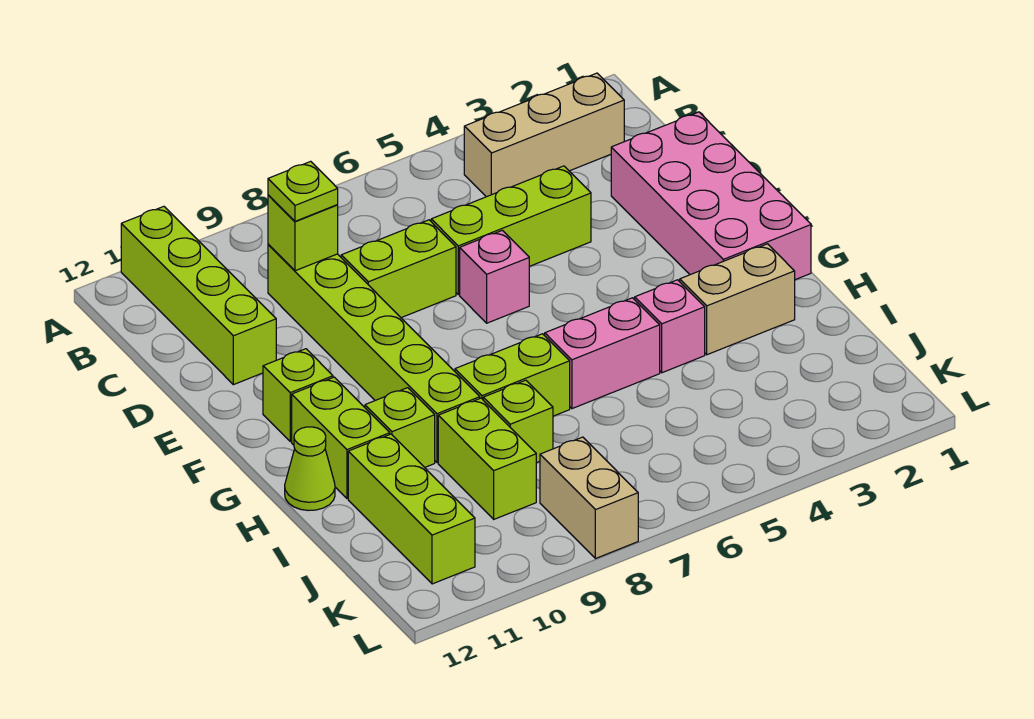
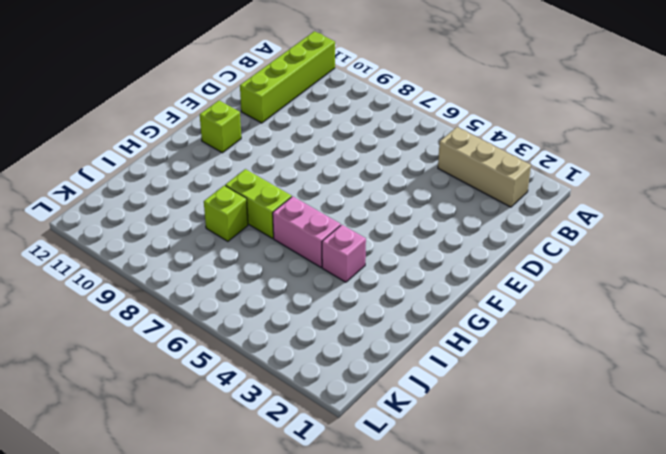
none -> lime brick C9:H9 level 1
none -> pink brick D1:G2 level 1
none -> lime brick D4:D6 level 1

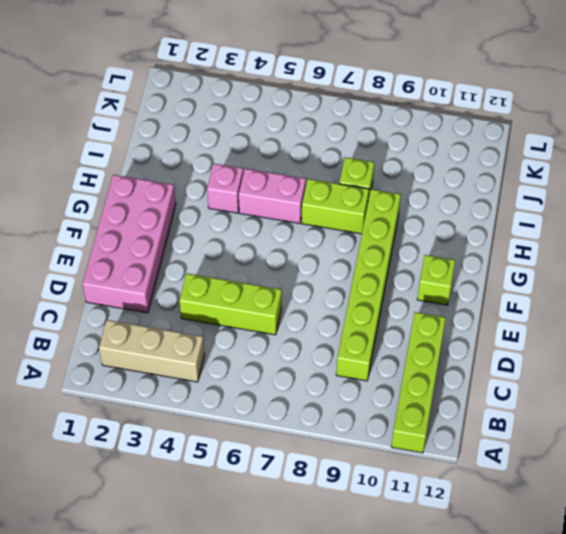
none -> lime brick D7:D8 level 1
none -> pink brick E6 level 1
none -> lime brick G11:H11 level 1

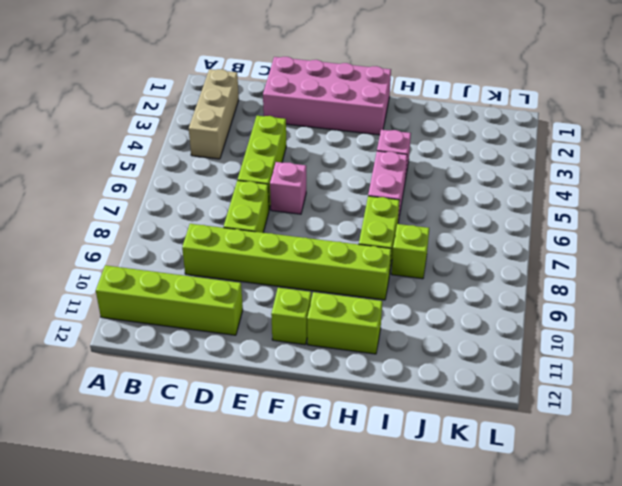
none -> tan brick H2:H3 level 1
none -> lime brick H10 level 1
none -> lime cone H12 level 1

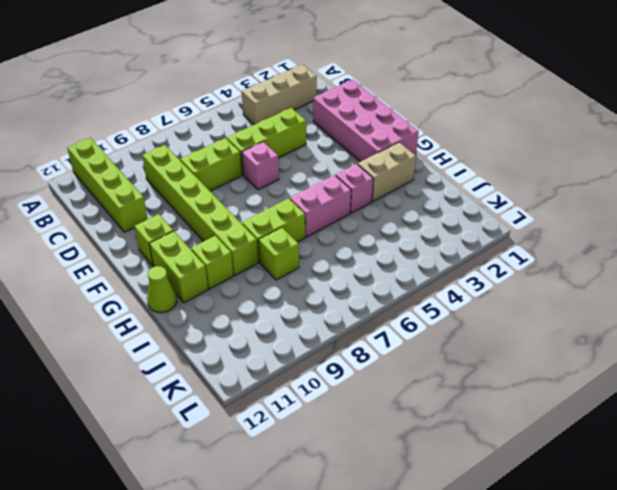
none -> lime brick I9:J9 level 1
none -> lime brick I11:K11 level 1
none -> tan brick K8:L8 level 1

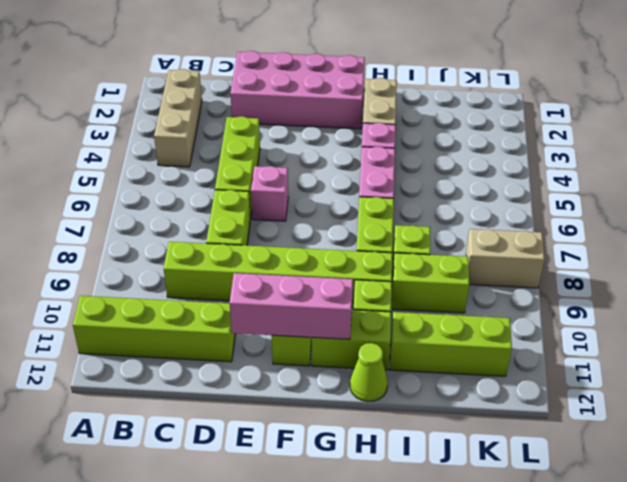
pink brick E11:G11 level 2 -> none
none -> lime brick C9 level 2
none -> lime plate C9 level 3

